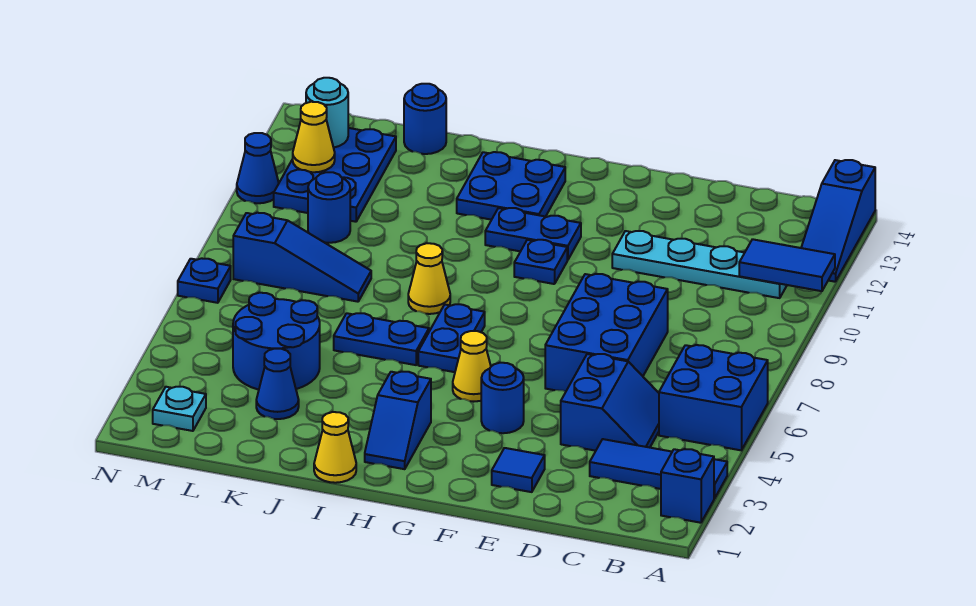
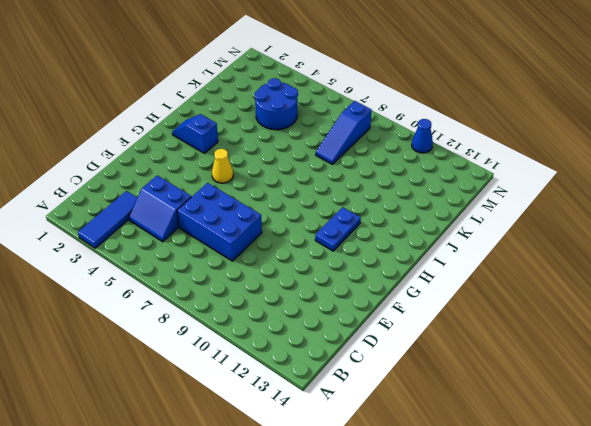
none -> blue brick A2 level 1
none -> blue brick A5:B6 level 1
none -> blue slope A12:A14 level 1 top 14
none -> cyan plate B11:E11 level 1

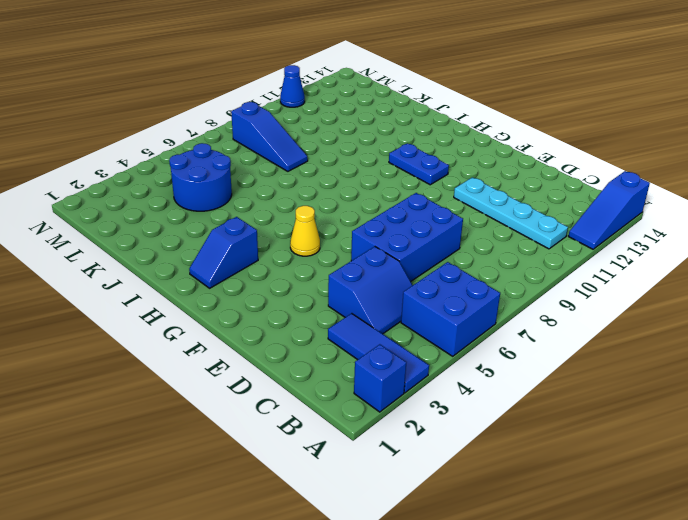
none -> blue tile E2 level 1
none -> blue round brick F4 level 1
none -> blue plate G10 level 1
none -> blue plate H6:H7 level 1

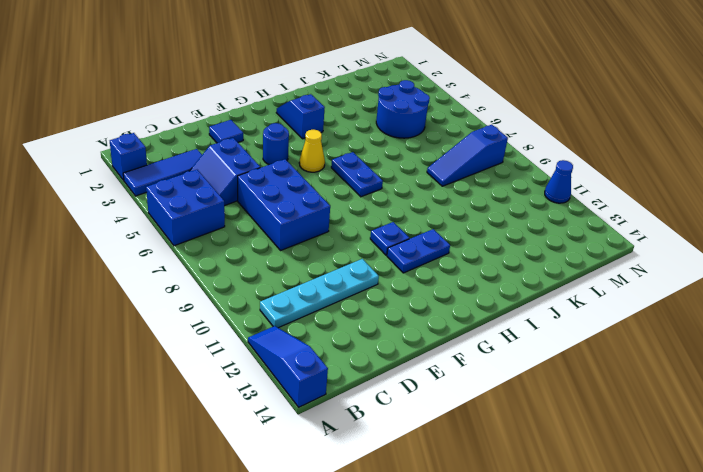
none -> blue plate H12:I13 level 1
none -> yellow cone I1 level 1
none -> blue plate I6:J6 level 1
none -> yellow cone I8 level 1

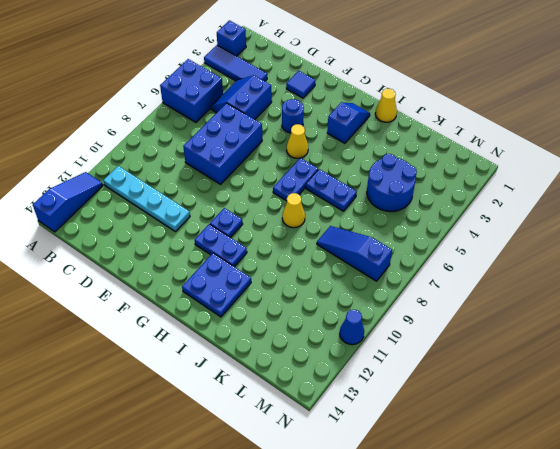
none -> blue cone K3 level 1
none -> blue round brick K14 level 1
none -> blue round brick L10 level 1
none -> blue plate L11:M13 level 1

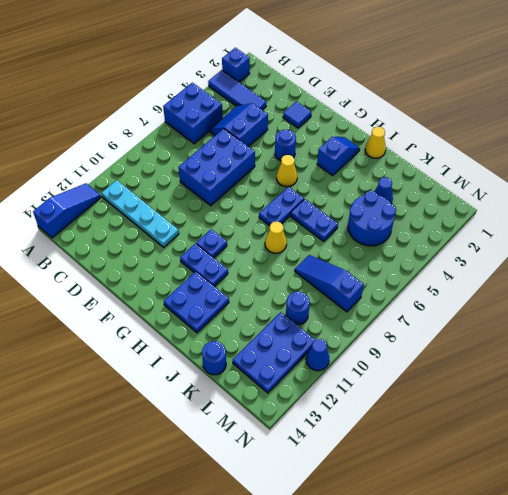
none -> cyan plate M2 level 1
none -> blue plate N7 level 1
none -> blue tile A11:B11 level 2
none -> yellow cone M12 level 2

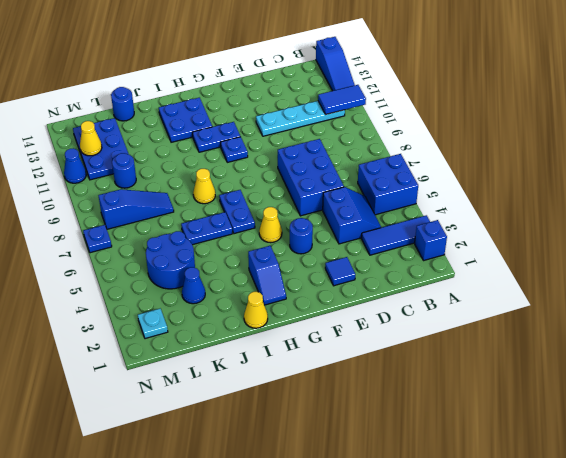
none -> cyan round brick M13 level 2

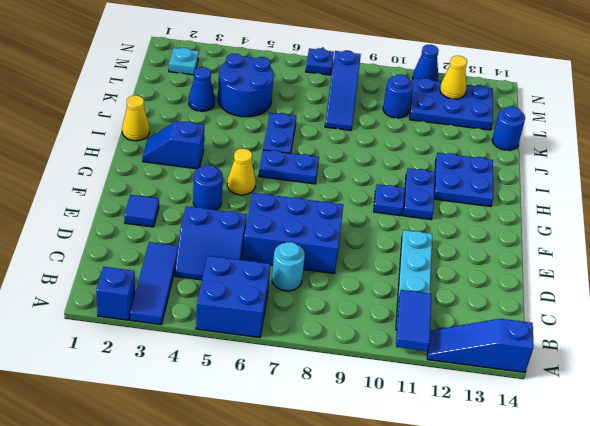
cyan round brick C7 level 1 -> cyan round brick M13 level 2
none -> yellow cone I8 level 1

